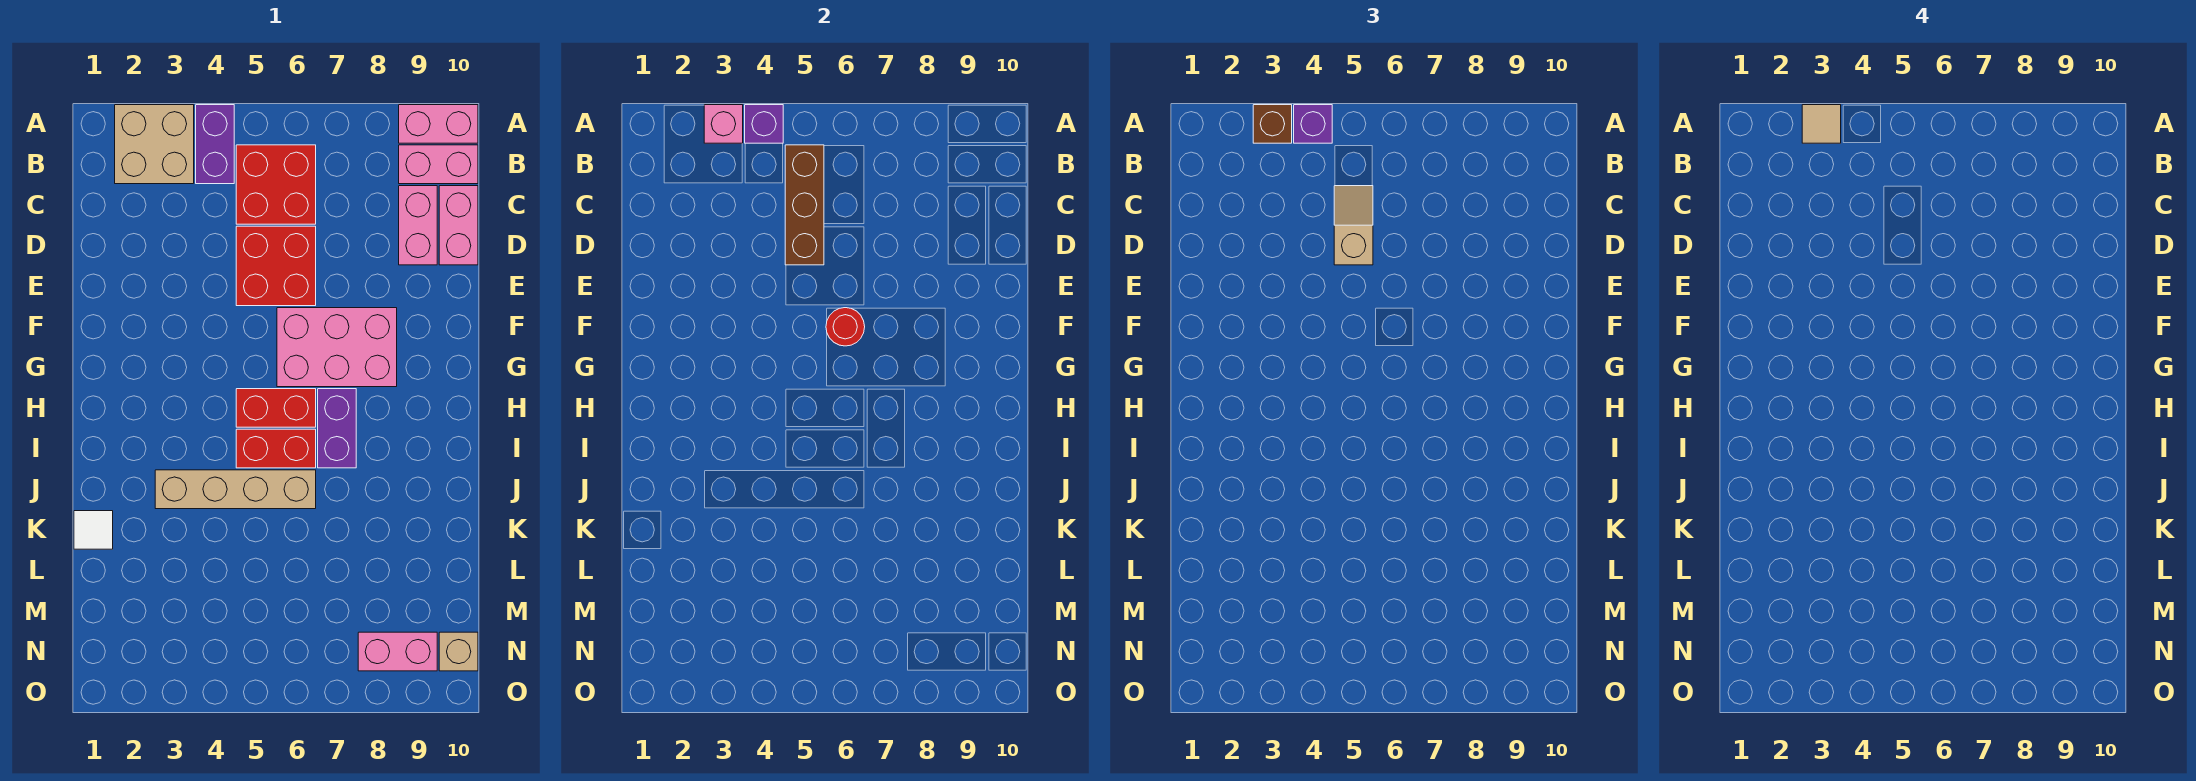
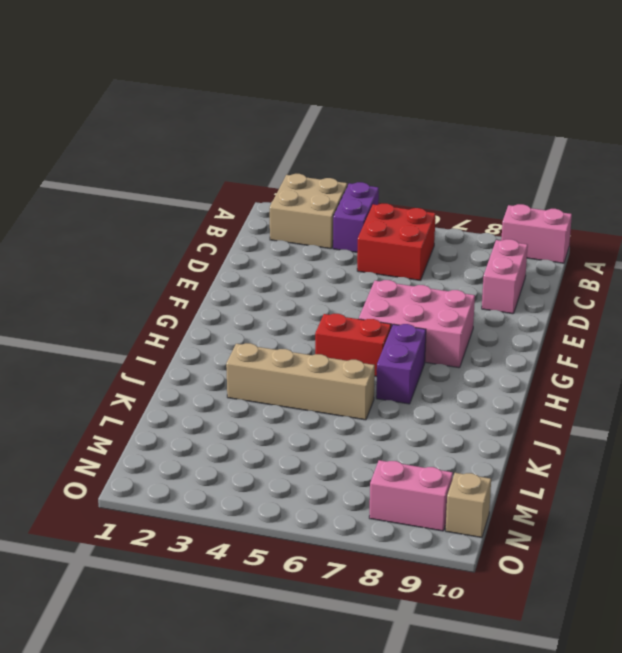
none -> pink brick B9:B10 level 1
none -> pink brick C10:D10 level 1
none -> red brick D5:E6 level 1

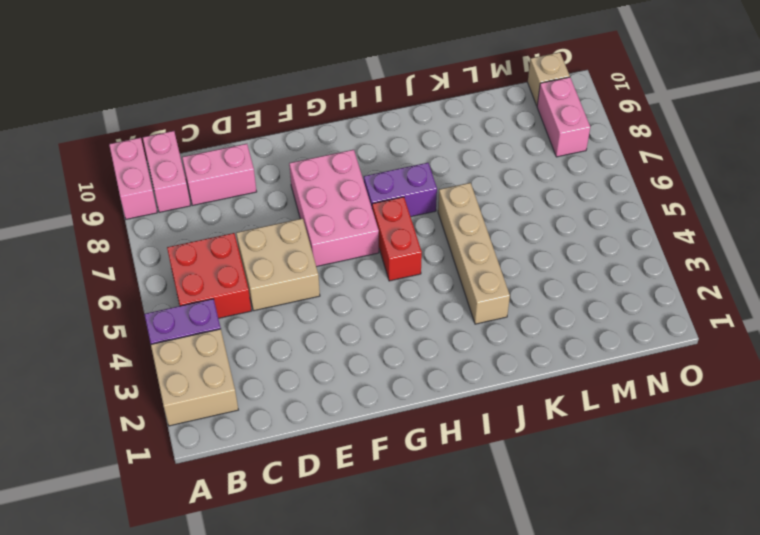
tan brick D5:E6 level 1 -> red brick D5:E6 level 1
none -> pink brick C10:D10 level 1
none -> red brick I5:I6 level 1
none -> white tile K1 level 1

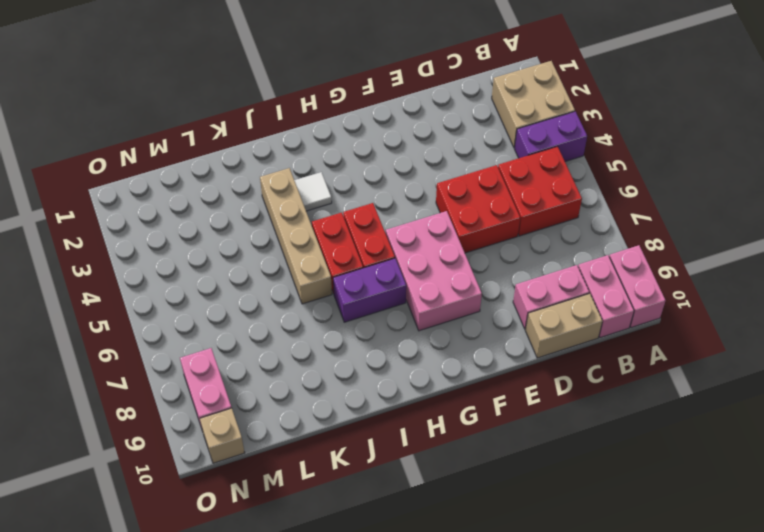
tan brick C10:D10 level 1 -> pink brick C10:D10 level 1
white tile I3 level 1 -> white tile K1 level 1
none -> pink brick A3 level 2
none -> purple brick A4 level 2
none -> brown brick B5:D5 level 2

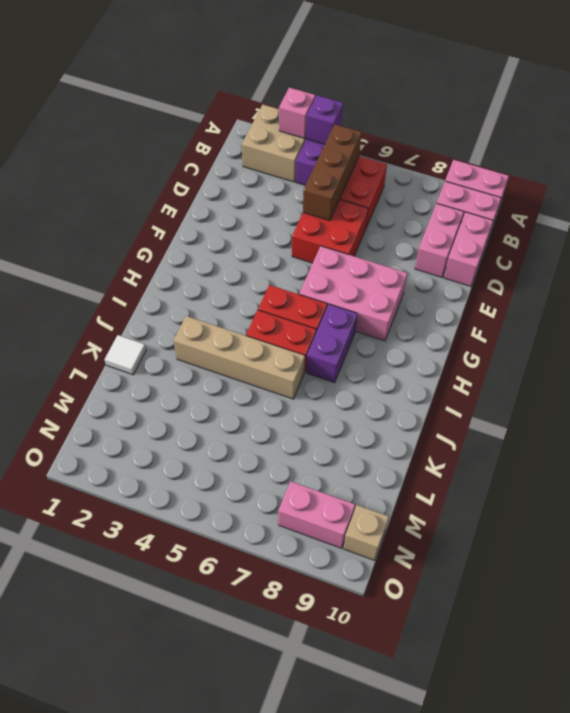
none -> red round brick F6 level 2
none -> brown brick A3 level 3
none -> purple brick A4 level 3

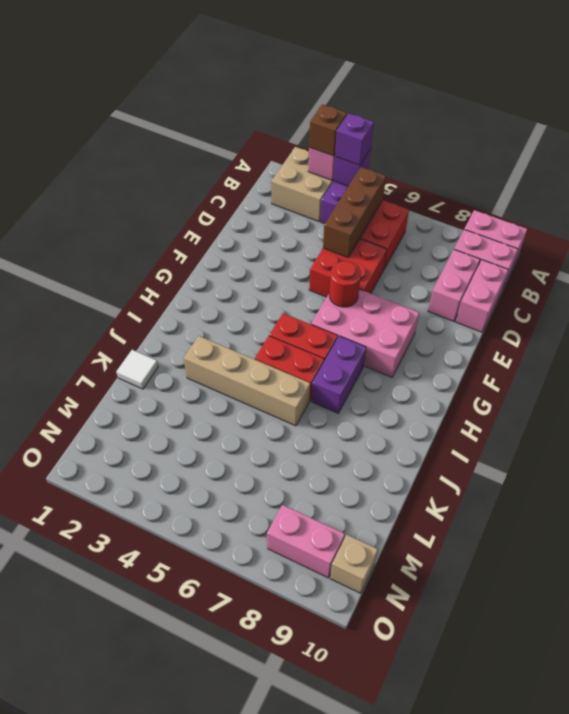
none -> tan slope C5:D5 level 3 top D
none -> tan tile A3 level 4

